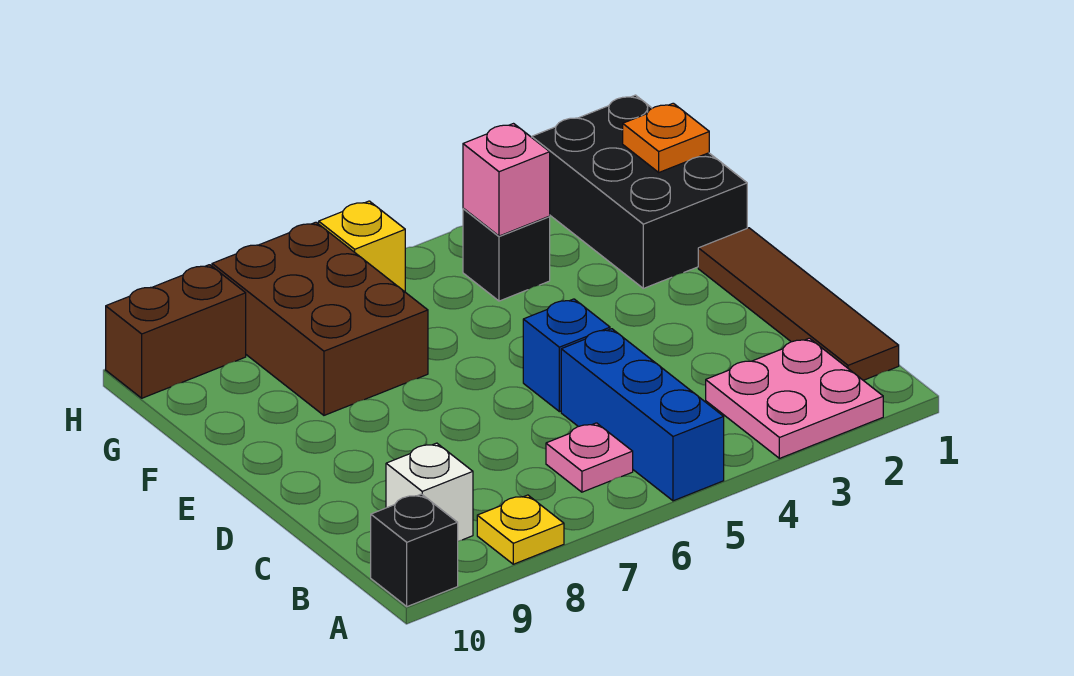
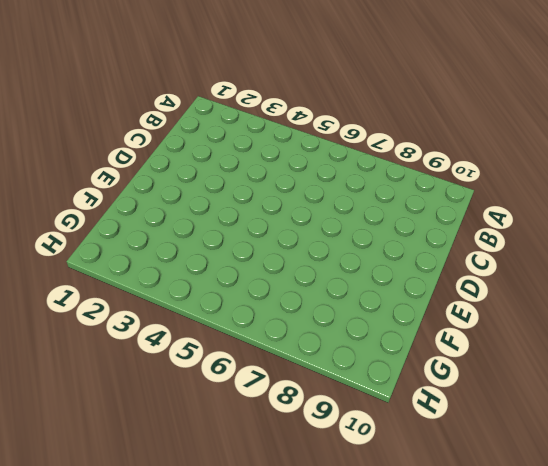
none -> pink plate A2:B3 level 1
none -> blue brick A5:C5 level 1
none -> yellow plate A8 level 1

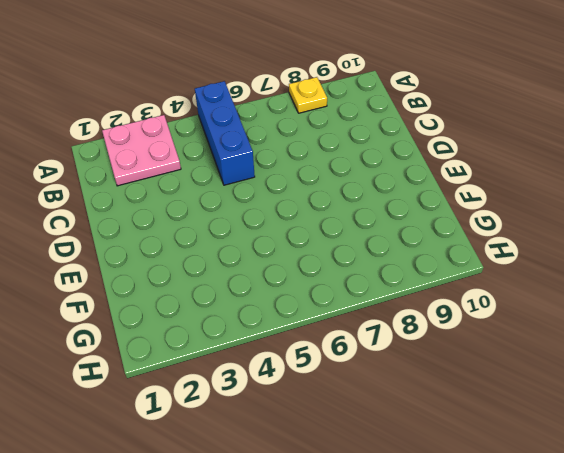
none -> black brick A10 level 1
none -> brown tile B1:E1 level 1
none -> pink plate B6 level 1

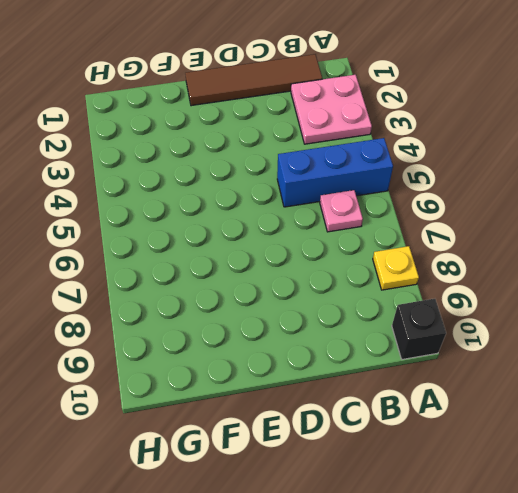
none -> white brick B9 level 1
none -> blue brick D5 level 1
none -> black brick F1:H2 level 1

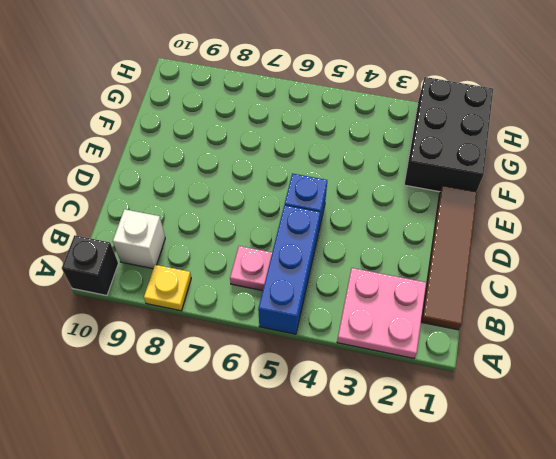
none -> brown brick F7:H8 level 1
none -> black brick G4 level 1
none -> yellow brick H6 level 1

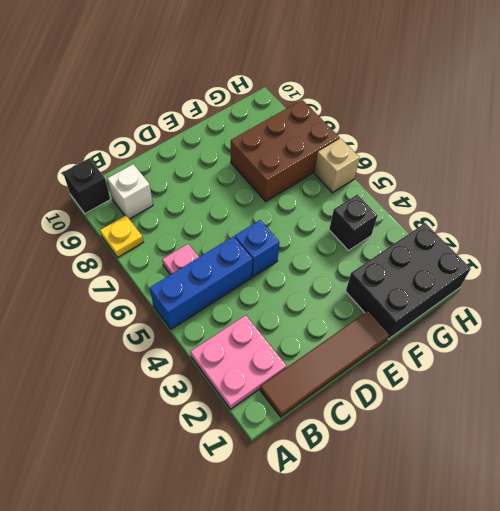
tan brick H6 level 1 -> yellow brick H6 level 1
none -> brown brick H9:H10 level 1
none -> orange plate G1 level 2
none -> pink brick G4 level 2

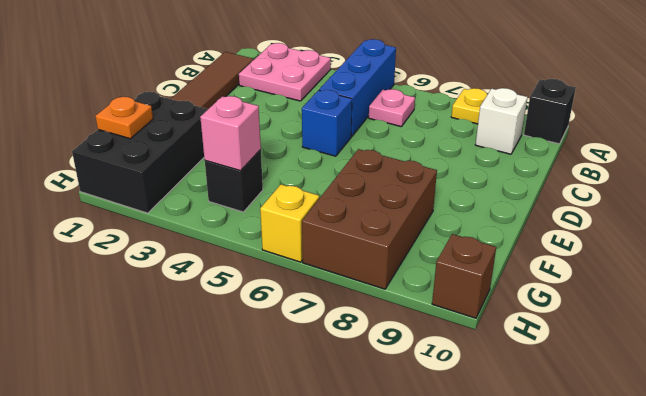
brown brick H10 level 1 -> brown brick H9:H10 level 1

